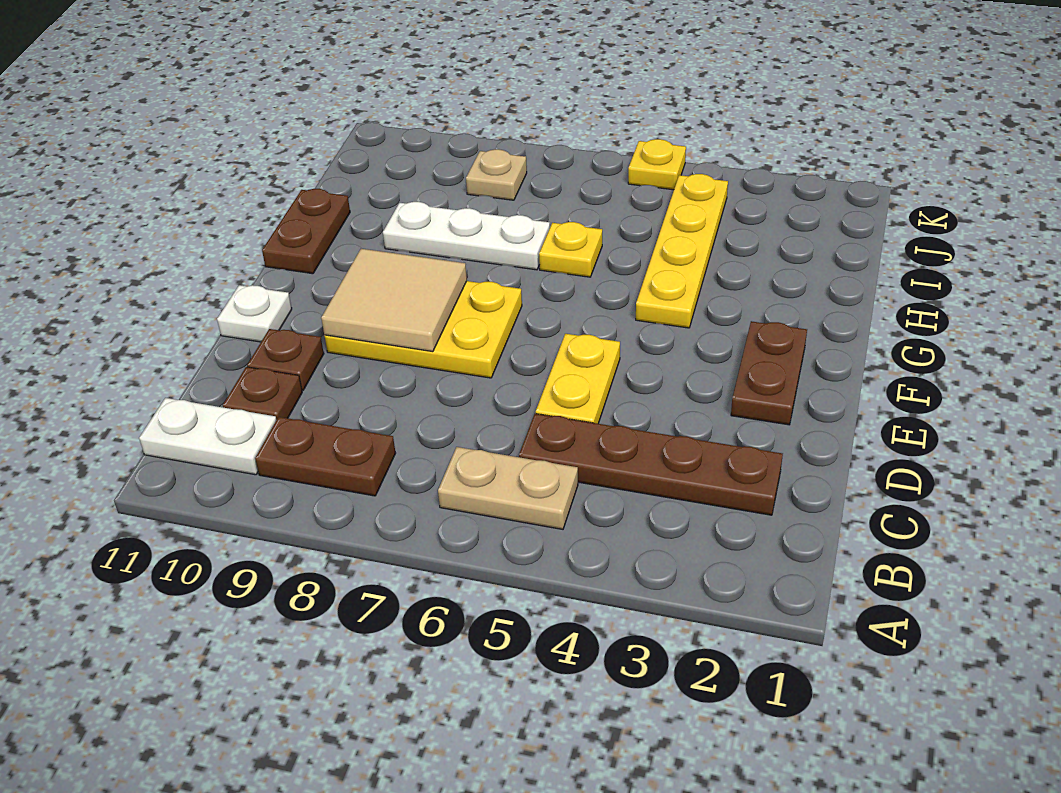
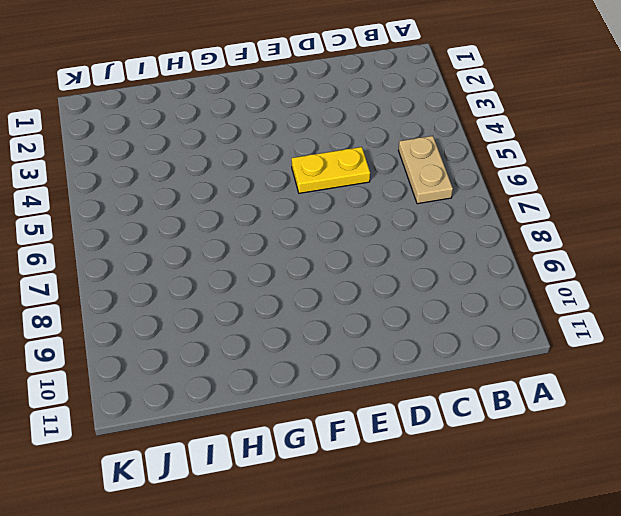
none -> brown plate B8:B9 level 1
none -> white plate B10:B11 level 1
none -> brown plate C2:C5 level 1

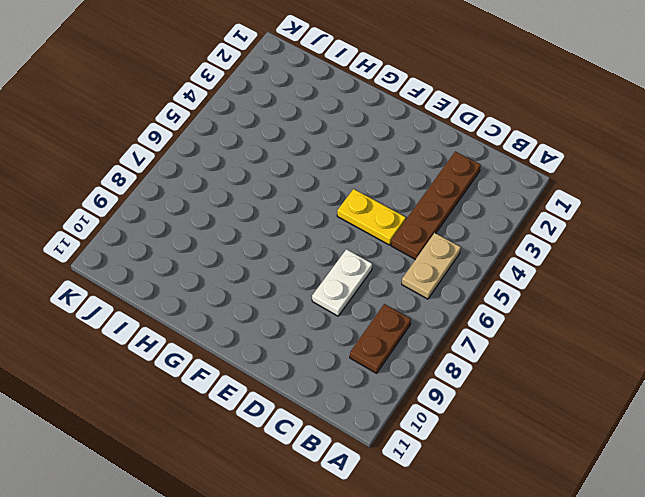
white plate D7:D8 level 1 -> white plate B10:B11 level 1
none -> brown plate C10 level 1
none -> brown plate D10 level 1
none -> brown plate E2:F2 level 1

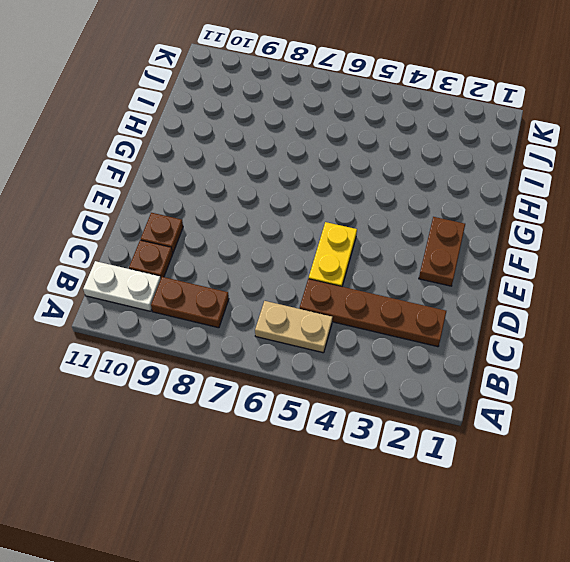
none -> yellow plate E7:F9 level 1
none -> white plate E11 level 1
none -> yellow plate G4:J4 level 1

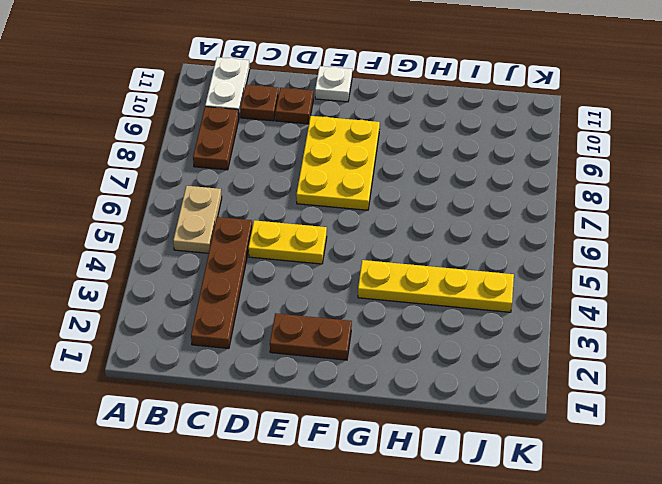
none -> brown plate G11:H11 level 1
none -> yellow plate H6 level 1
none -> white plate H7:H9 level 1

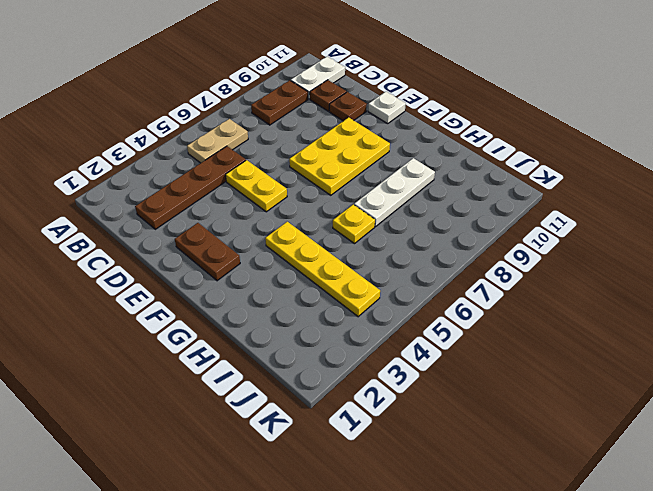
none -> brown plate G11:H11 level 1
none -> tan plate J8 level 1
none -> yellow plate K5 level 1

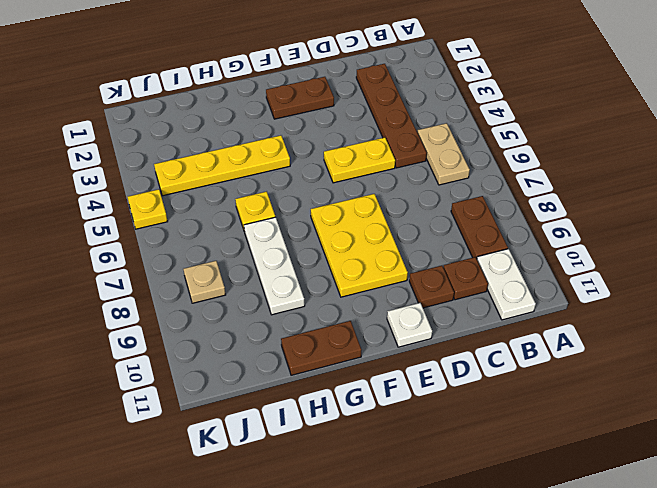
none -> tan tile E8:F9 level 2

